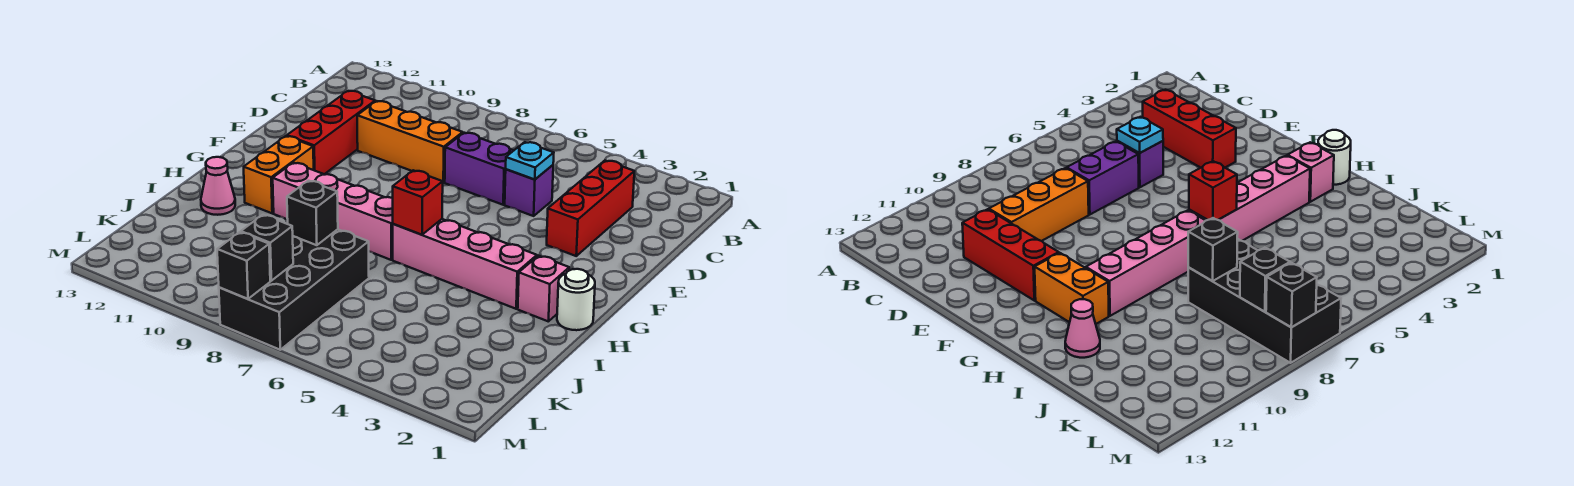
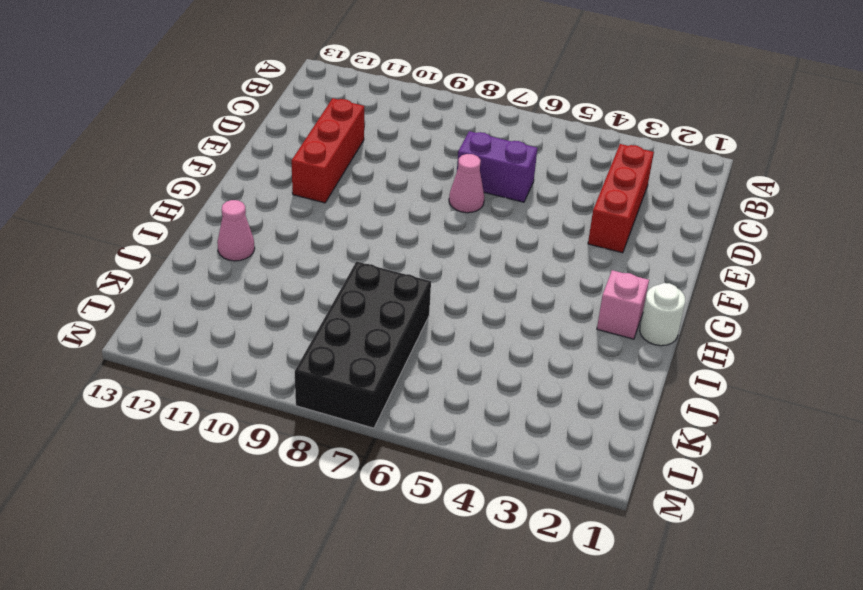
pink cone E7 level 1 -> none
none -> purple brick D5 level 1
none -> orange brick D8:D10 level 1
none -> orange brick G11:H11 level 1

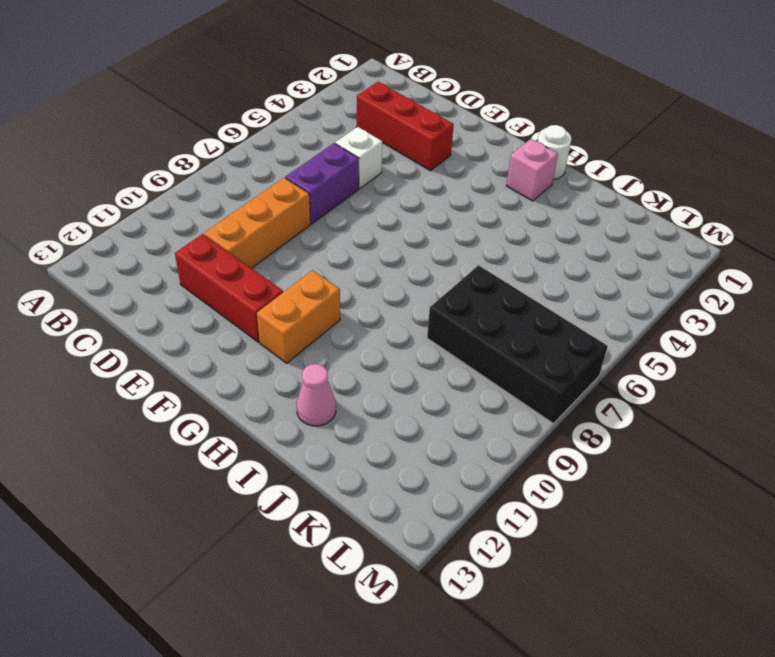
white brick D5 level 1 -> purple brick D5 level 1
orange brick G10:G11 level 1 -> orange brick G11:H11 level 1
none -> pink brick H3:H6 level 1
none -> pink brick H7:H10 level 1
none -> cyan plate D5 level 2

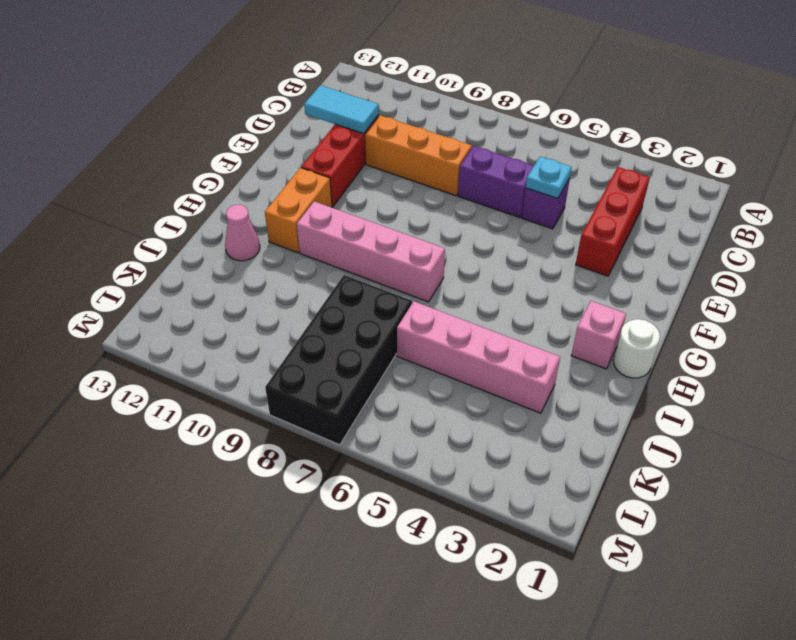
cyan tile D11:D12 level 2 -> none
pink brick J3:J6 level 1 -> pink brick H3:H6 level 1
none -> red brick H6 level 2
none -> black brick J8 level 2
none -> black brick L8 level 2

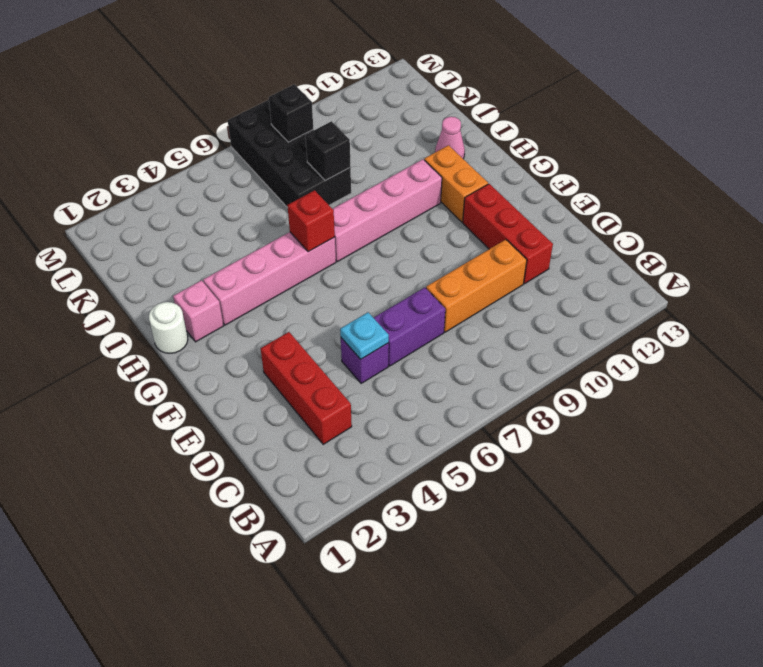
none -> black brick M8 level 2

